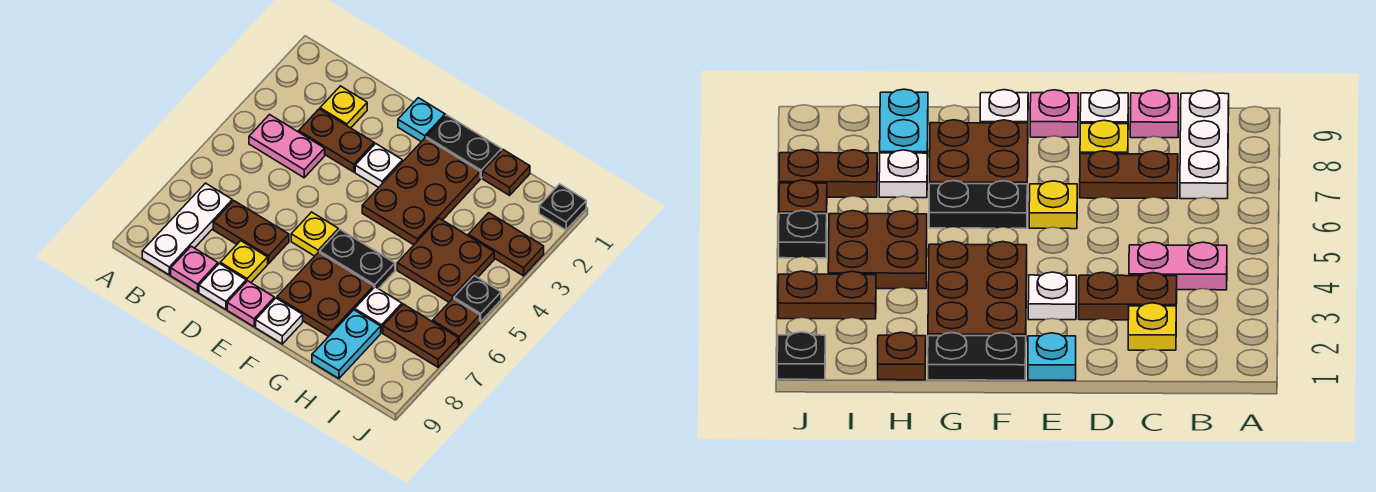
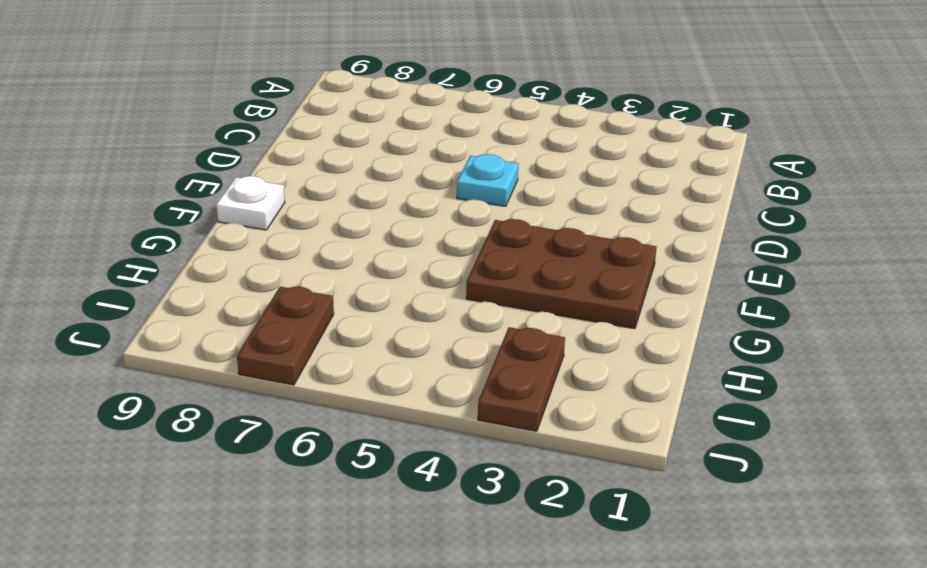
cyan plate D5 level 1 -> cyan plate E1 level 1
none -> pink plate B4:C4 level 1
none -> white plate B7:B9 level 1
none -> yellow plate C2 level 1

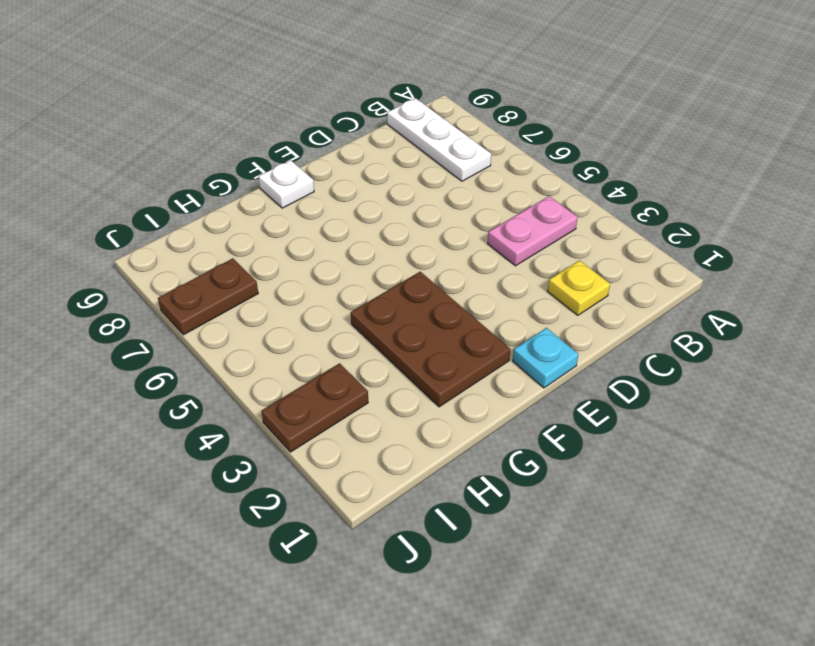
none -> brown plate C3:D3 level 1
none -> brown plate C7:D7 level 1
none -> pink plate C9 level 1

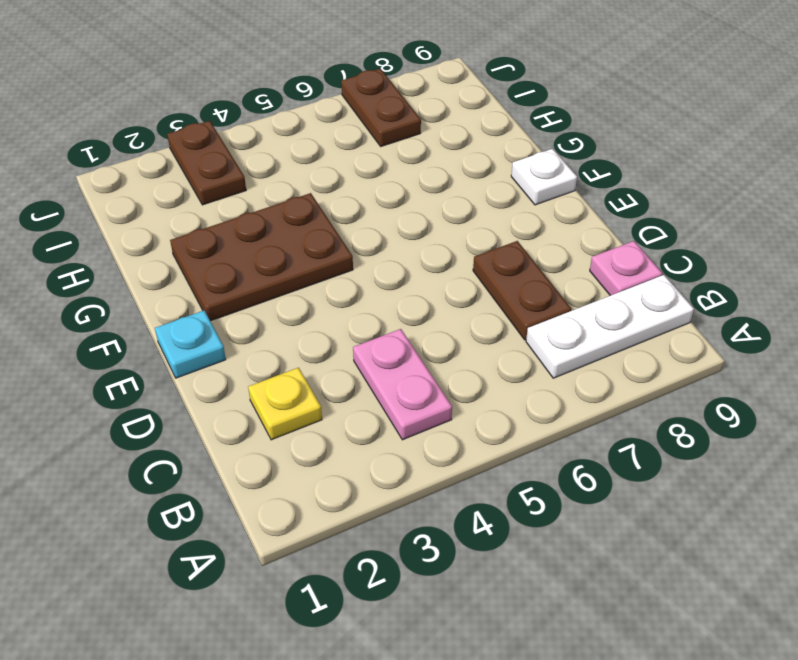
none -> brown plate C3:D3 level 1
none -> yellow plate D8 level 1
none -> white plate D9 level 1

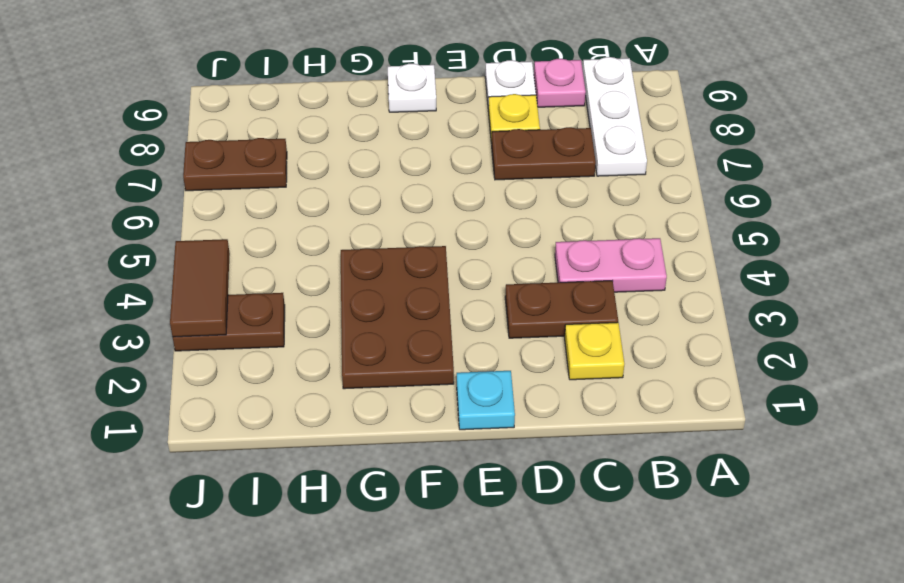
brown tile J3:J4 level 2 -> none
none -> white plate E3 level 1
none -> yellow plate E6 level 1
none -> pink plate E9 level 1

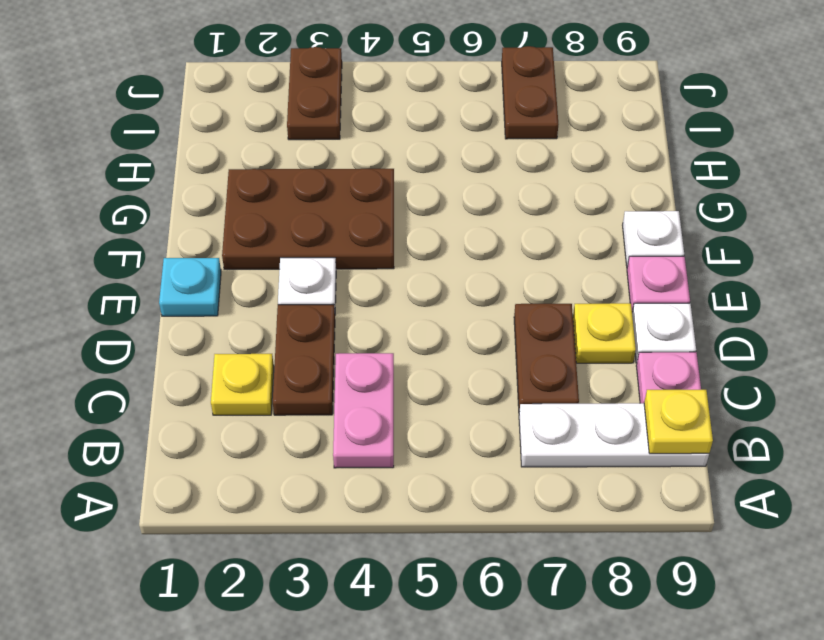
yellow plate B9 level 2 -> yellow plate E6 level 1
none -> black plate F1:G1 level 1
none -> black plate F6:G6 level 1
none -> brown plate F7:G8 level 1

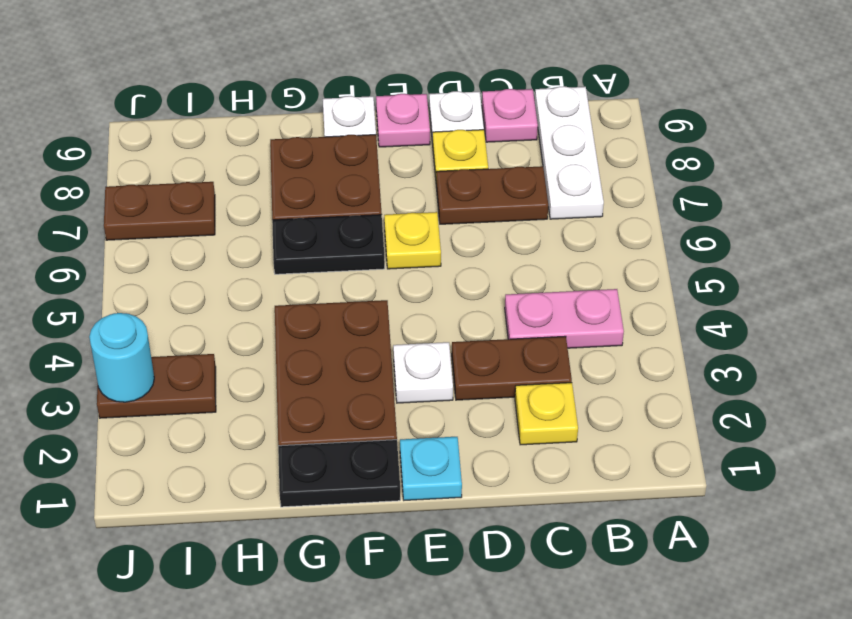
cyan round brick J3 level 2 -> none
none -> brown plate H1 level 1
none -> brown plate H4:I5 level 1
none -> white plate H7 level 1

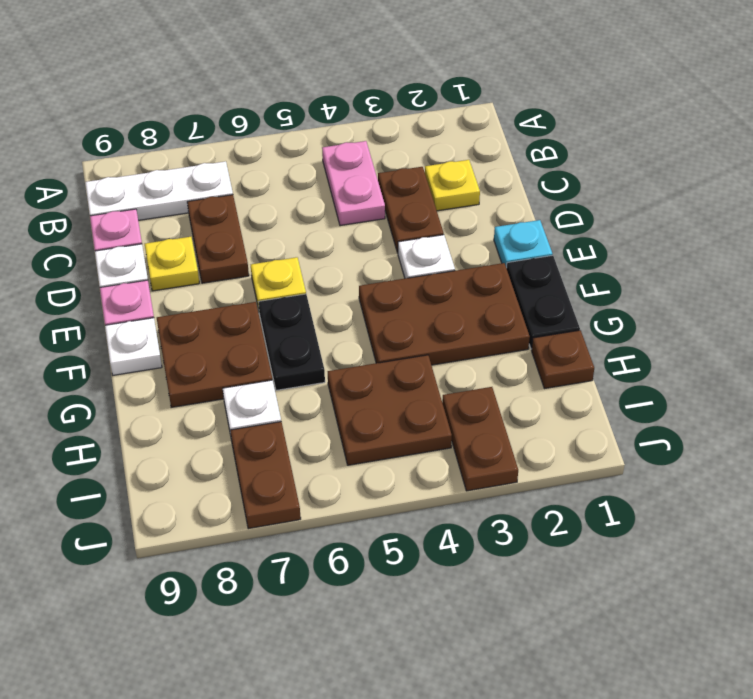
none -> cyan plate H8:H9 level 1
none -> black plate J1 level 1
none -> black plate J5 level 1

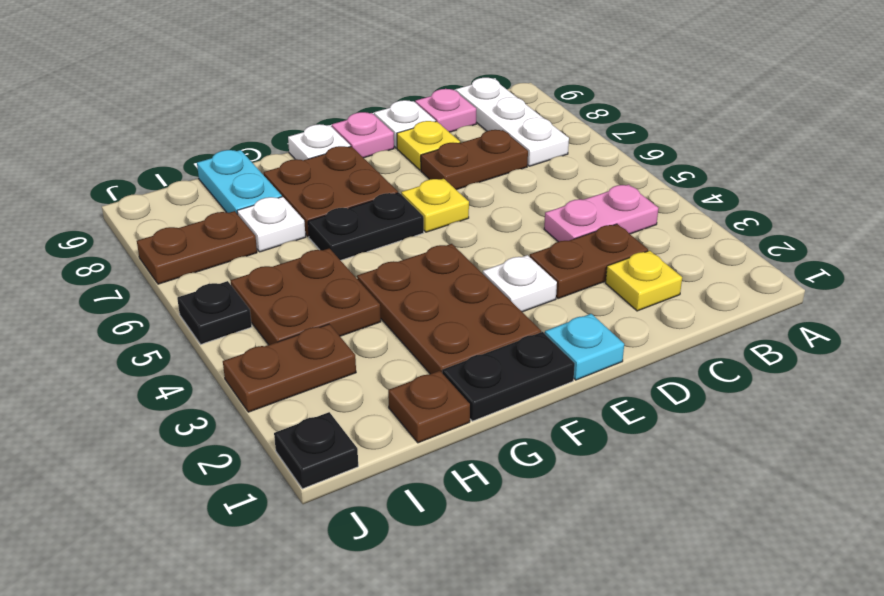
none -> brown plate J6 level 1

